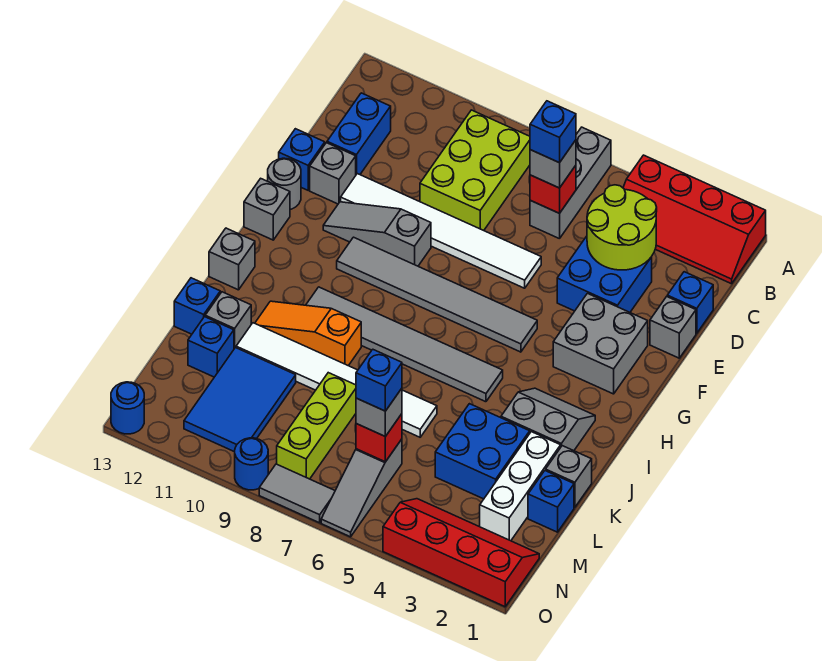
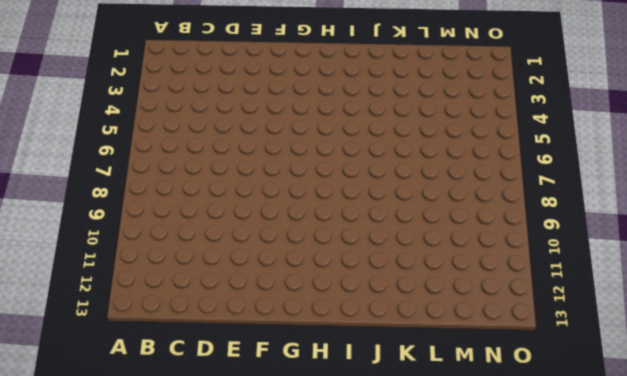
none -> red slope A1:B4 level 1 top A
none -> grey brick A6:C6 level 1
none -> lime brick B8:D9 level 1
none -> blue brick C12:D12 level 1

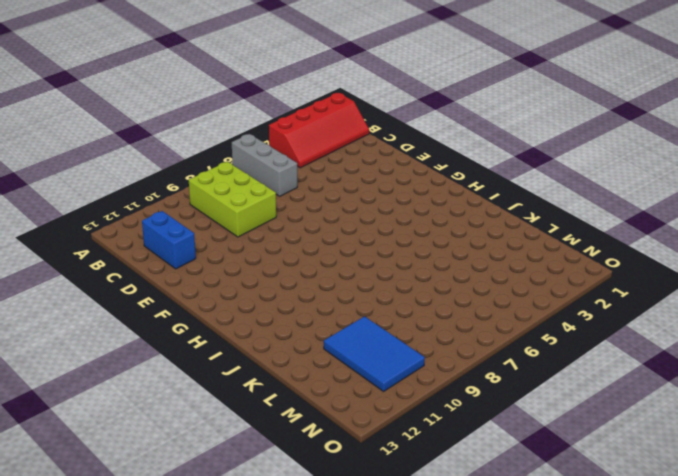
none -> blue brick D1 level 1
none -> blue brick D3:E4 level 1
none -> grey brick E1 level 1
none -> white tile E6:E11 level 1

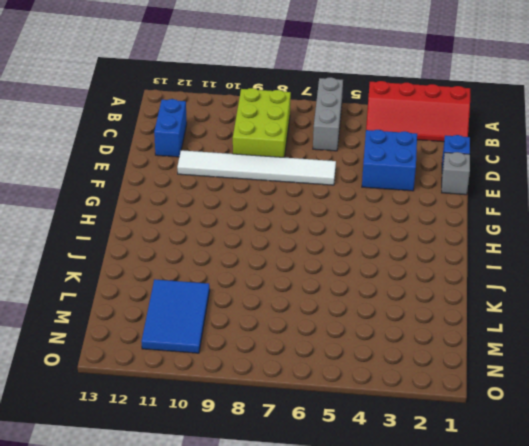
none -> grey brick E12 level 1
none -> blue brick E13 level 1
none -> grey brick F2:G3 level 1
none -> grey slope F9:F11 level 1 top 9

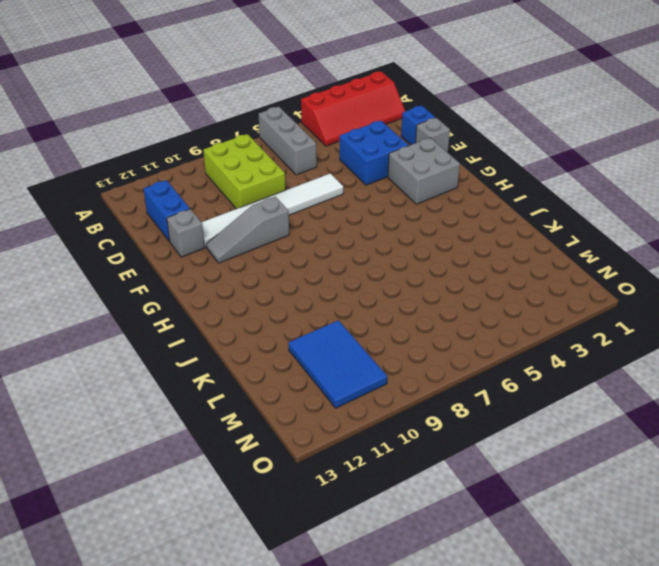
none -> blue brick E13 level 1
none -> grey round brick F13 level 1
none -> grey tile G5:G10 level 1
none -> grey brick G13 level 1

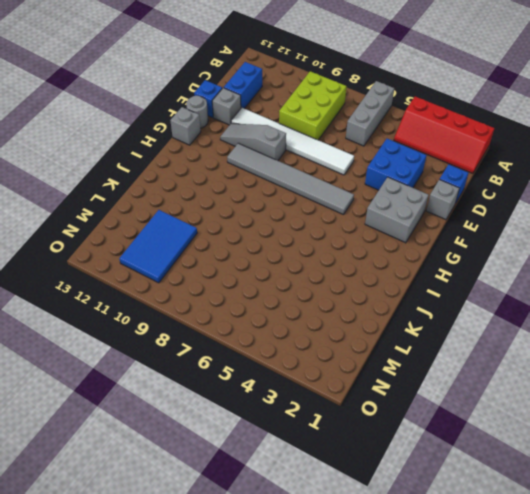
none -> grey slope I2:J3 level 1 top J
none -> grey tile I5:I10 level 1
none -> grey brick I13 level 1
none -> orange slope J9:J11 level 1 top 9

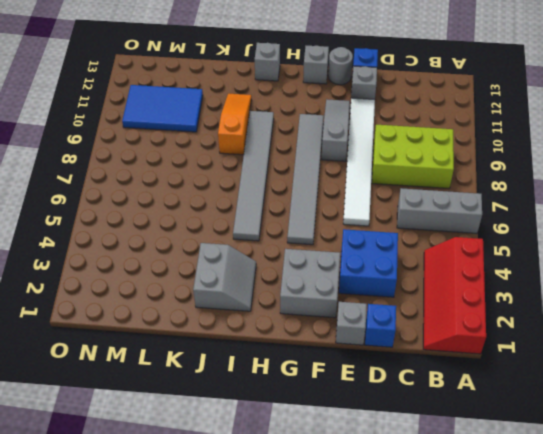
none -> blue brick C12:D12 level 1
none -> grey brick K1 level 1
none -> white brick K2:M2 level 1
none -> blue brick K3:L4 level 1

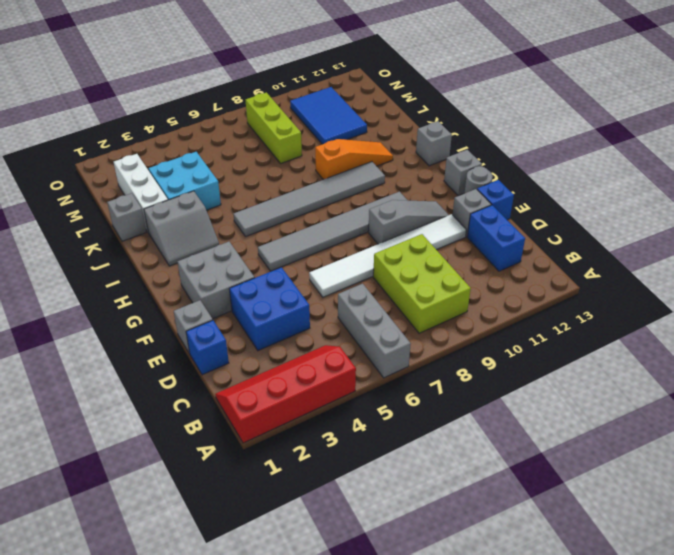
cyan brick K3:L4 level 1 -> blue brick K3:L4 level 1
none -> white tile K6:K11 level 1
none -> grey brick K12 level 1
none -> blue brick K13 level 1
none -> blue brick L1 level 1

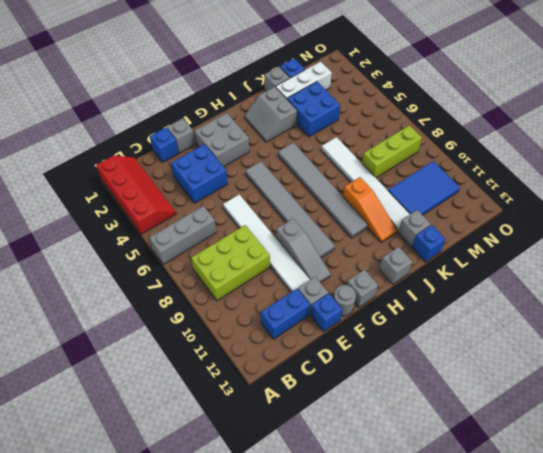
none -> blue brick L12 level 1
none -> grey slope M6:O6 level 1 top M
none -> red slope N1:O4 level 1 top O
none -> grey tile O7:O8 level 1

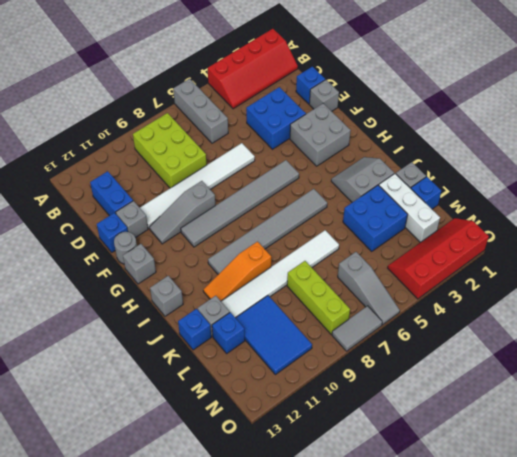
none -> blue round brick O9 level 1
none -> blue round brick O13 level 1
none -> lime round brick C3:D4 level 2
none -> red brick C6 level 2

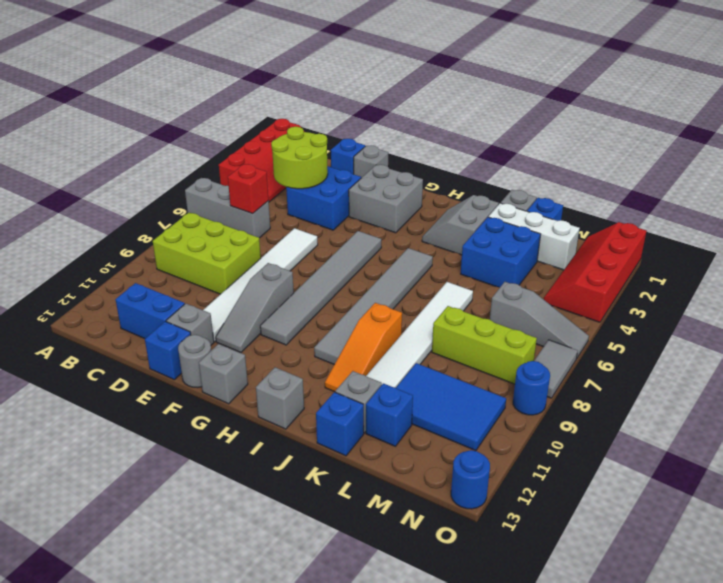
none -> red brick M6 level 2
none -> grey brick C6 level 3
none -> grey brick M6 level 3
none -> blue brick C6 level 4

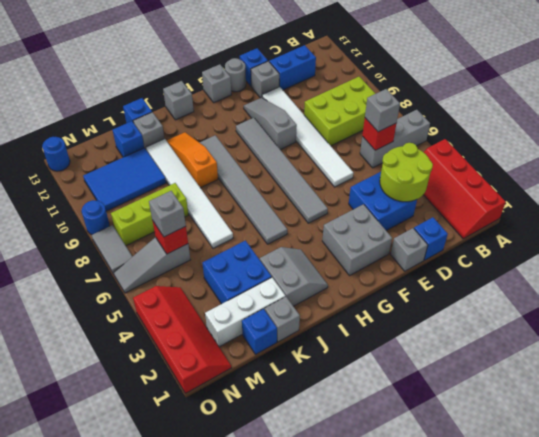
none -> blue brick C6 level 4
none -> blue brick M6 level 4

